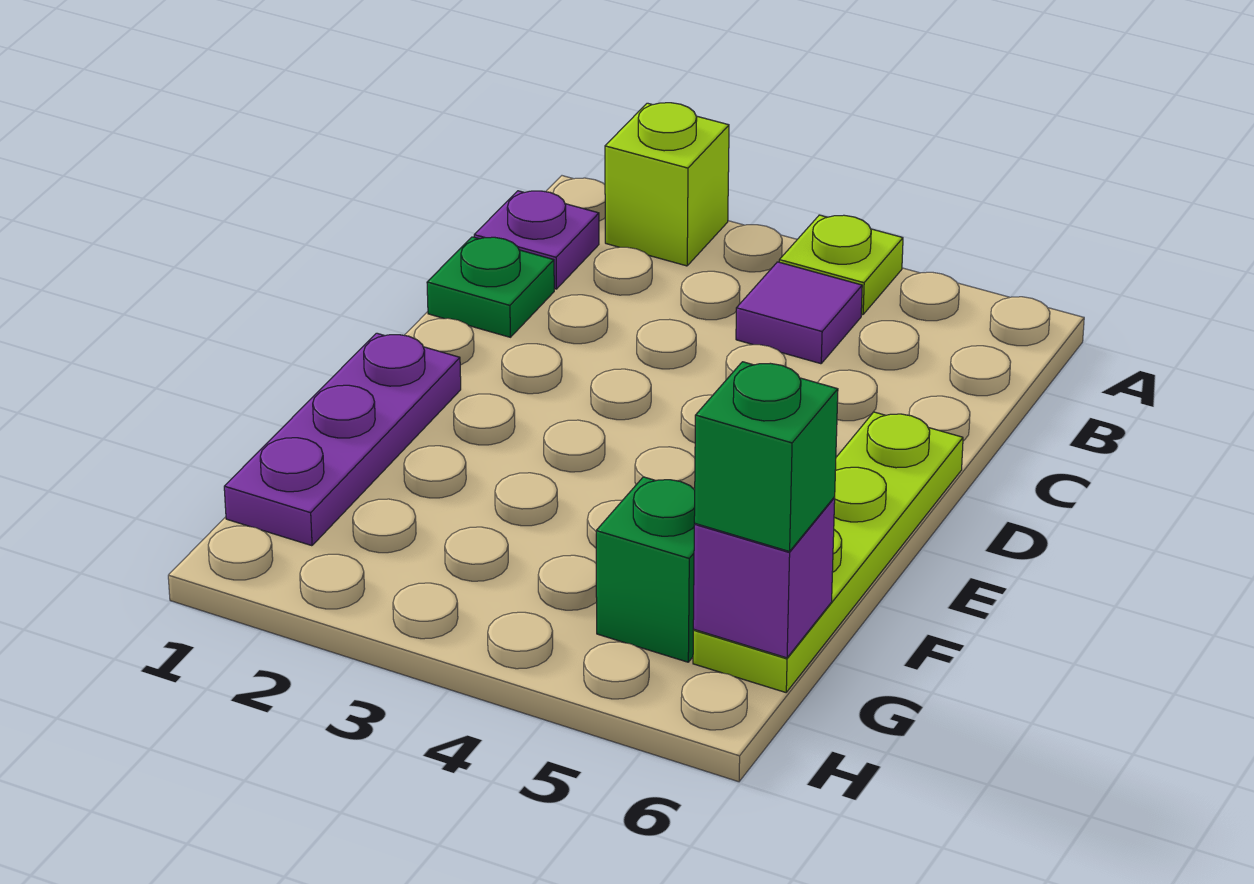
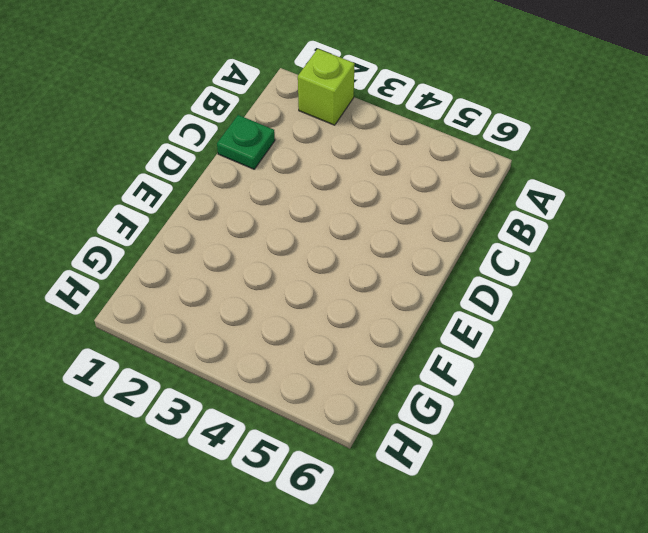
none -> lime plate A4 level 1
none -> purple plate B1 level 1

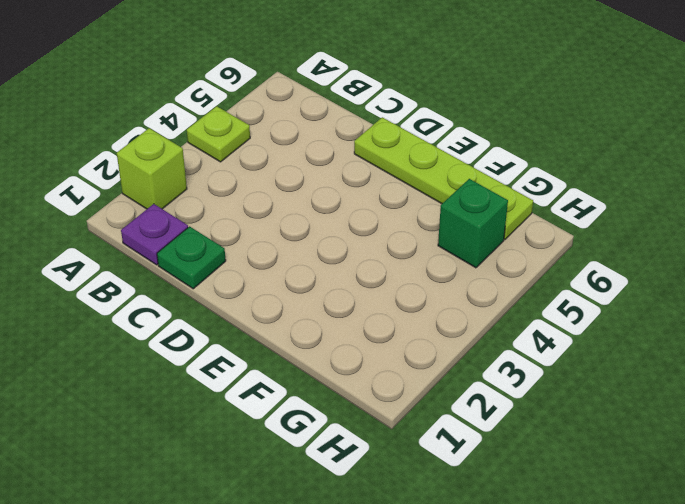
none -> purple tile B4 level 1
none -> purple plate E1:G1 level 1

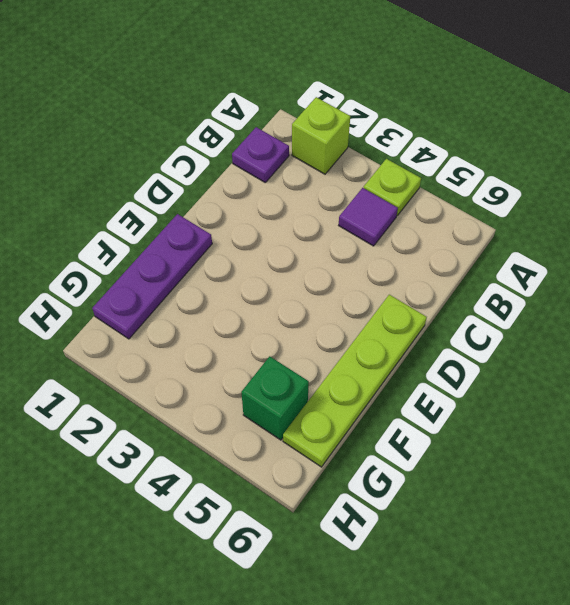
none -> green plate C1 level 1
none -> purple brick G6 level 2

